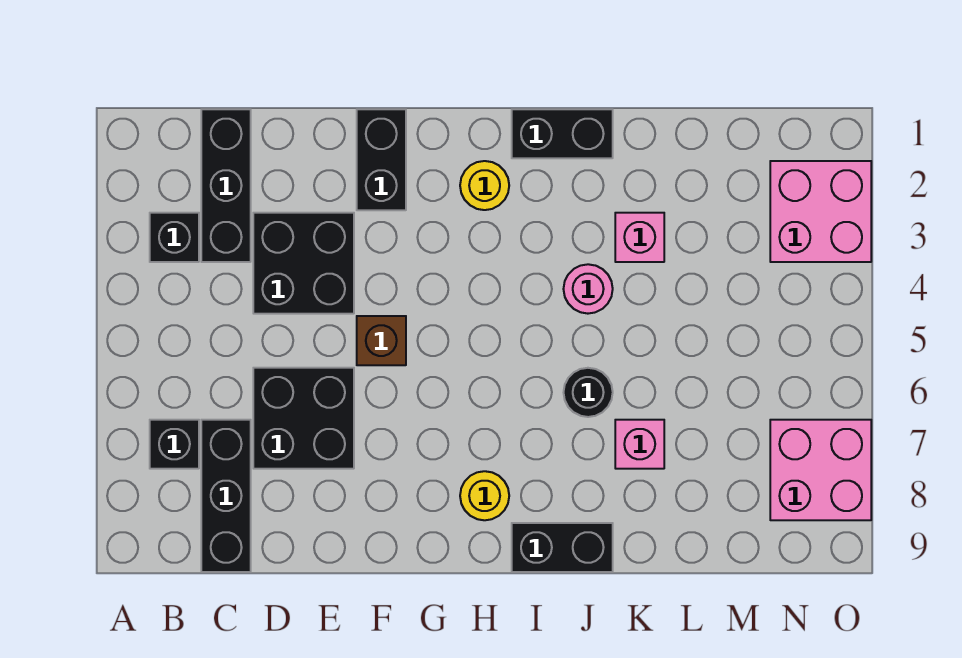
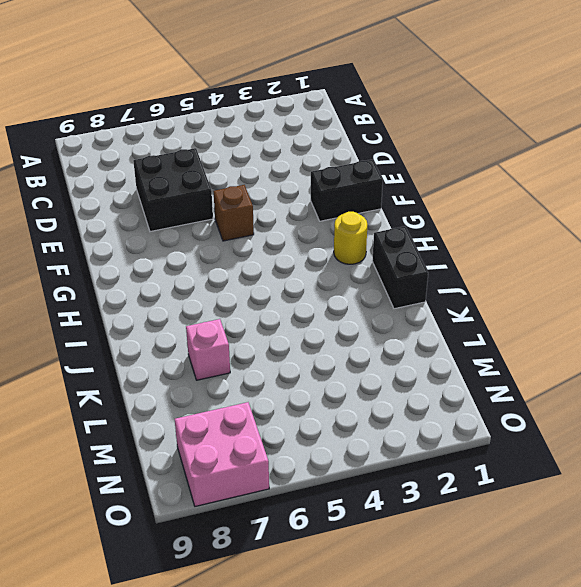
none -> black brick B3 level 1
none -> black brick B7 level 1
none -> black brick C1:C3 level 1

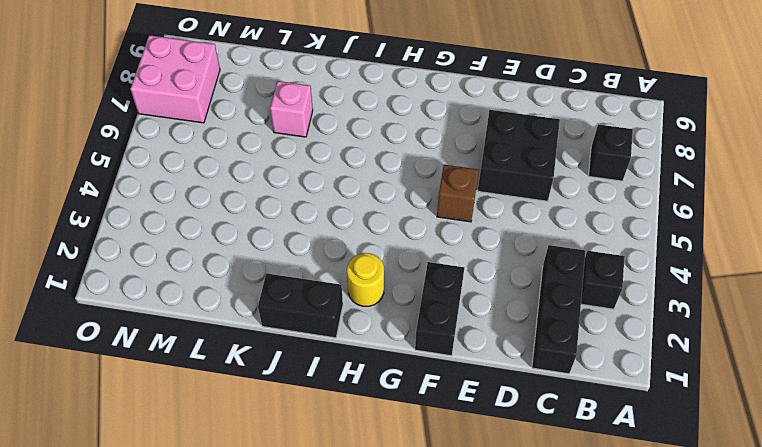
none -> black brick C7:C9 level 1
none -> black brick D3:E4 level 1
none -> yellow round brick H8 level 1

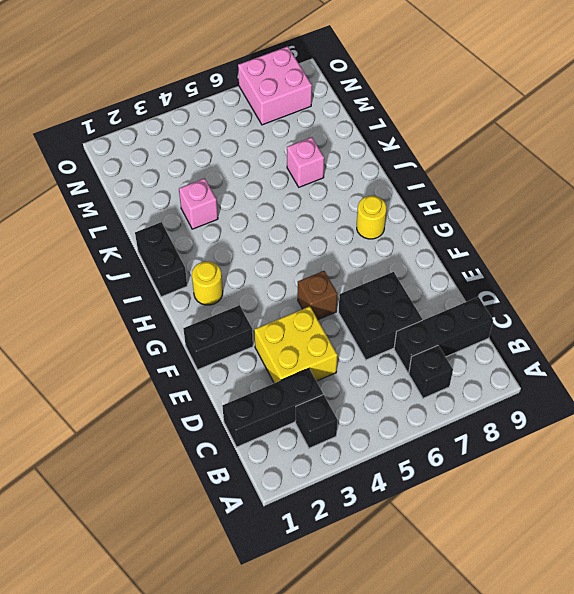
yellow brick D3:E4 level 1 -> black brick D3:E4 level 1
none -> black brick I9:J9 level 1
none -> pink round brick J4 level 1
none -> black round brick J6 level 1

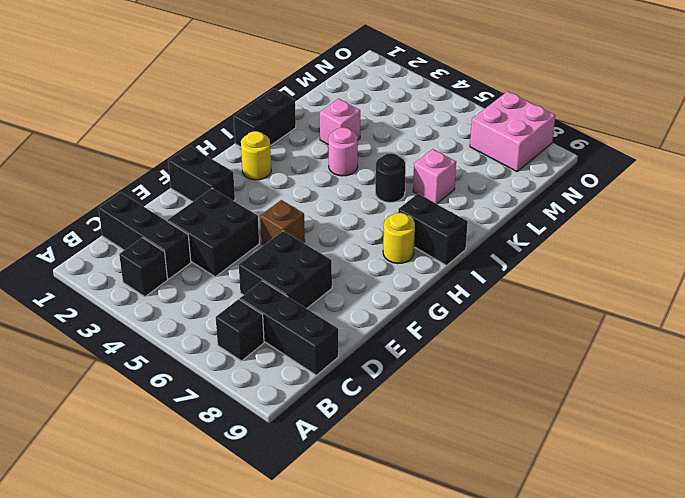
black brick I8:I9 level 1 -> black brick I9:J9 level 1
none -> pink brick N2:O3 level 1

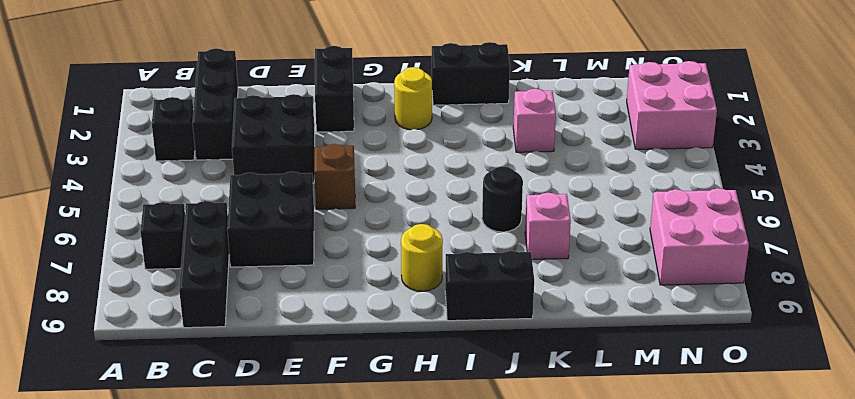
none -> pink round brick J4 level 1

